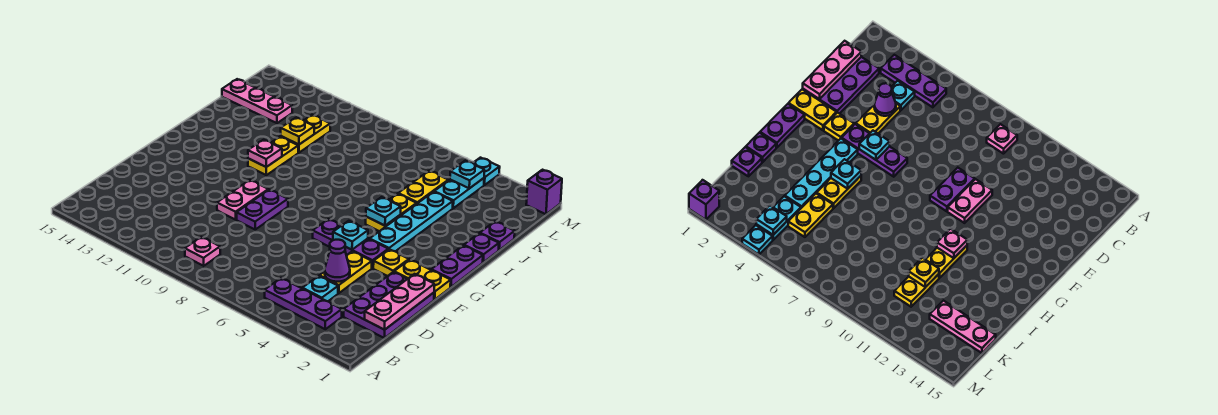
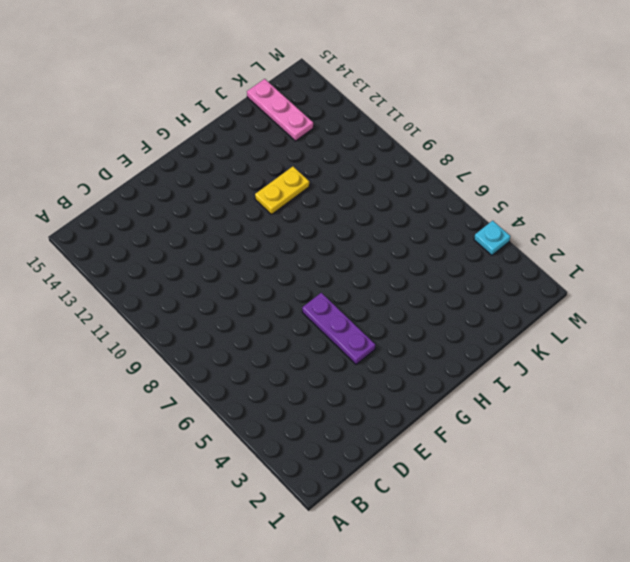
none -> purple plate B3:B5 level 1
none -> pink plate B9 level 1
none -> purple plate C1:E2 level 1

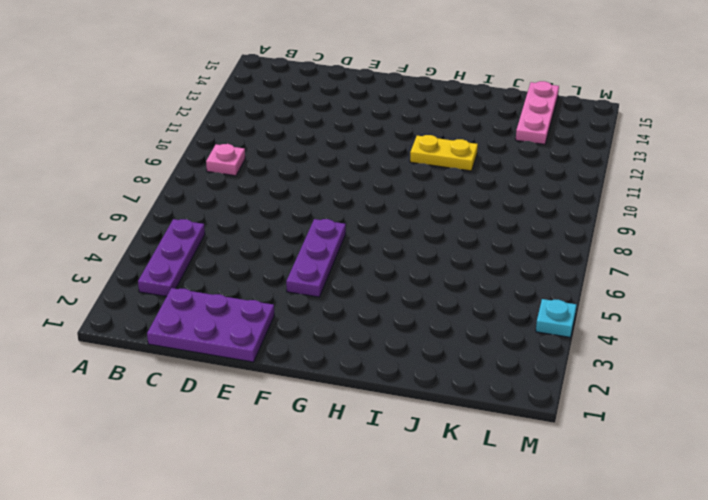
none -> cyan plate C4 level 1
none -> yellow plate D4:E4 level 1
none -> purple plate E9:F9 level 1

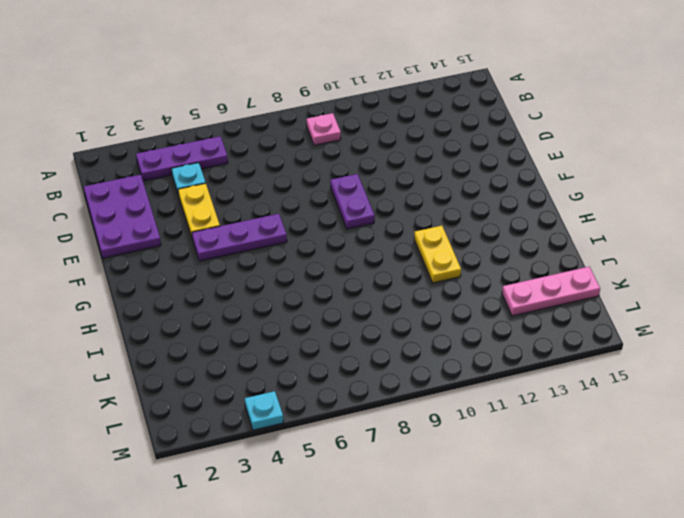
none -> pink plate E10:F10 level 1
none -> yellow plate F1:F2 level 1
none -> yellow plate F3 level 1

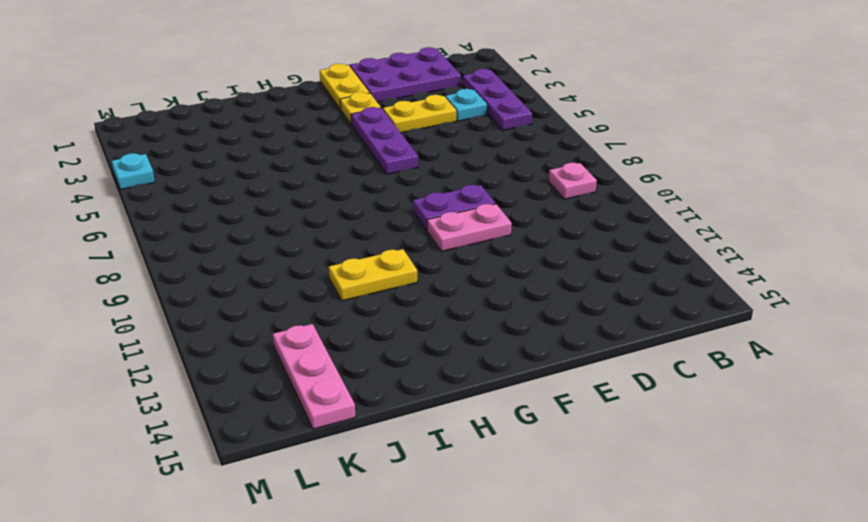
none -> purple plate G1:H1 level 1
none -> cyan plate G4:J4 level 1
none -> yellow plate H5:I5 level 1

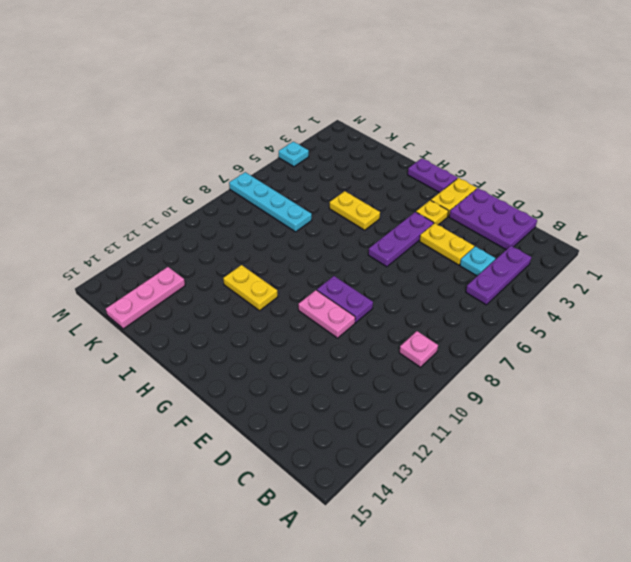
cyan plate J7:M7 level 1 -> cyan plate G4:J4 level 1
none -> purple plate I1 level 1
none -> purple plate J1 level 1
none -> yellow plate J5:K5 level 1

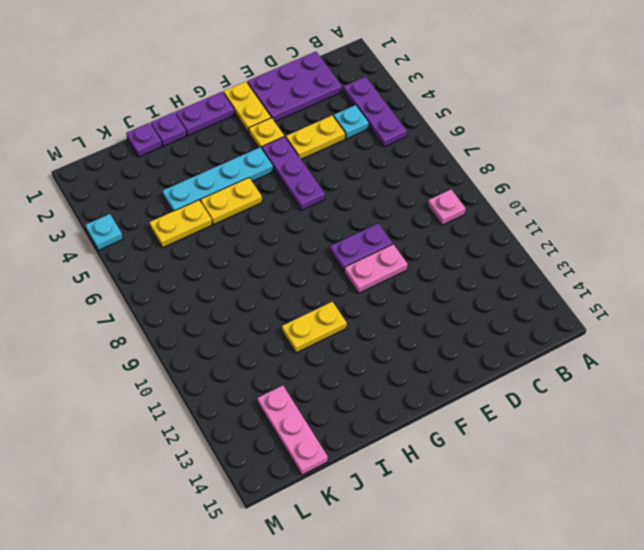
none -> yellow plate J11:K11 level 1
none -> cyan plate K4:L4 level 1
none -> purple brick M1 level 1

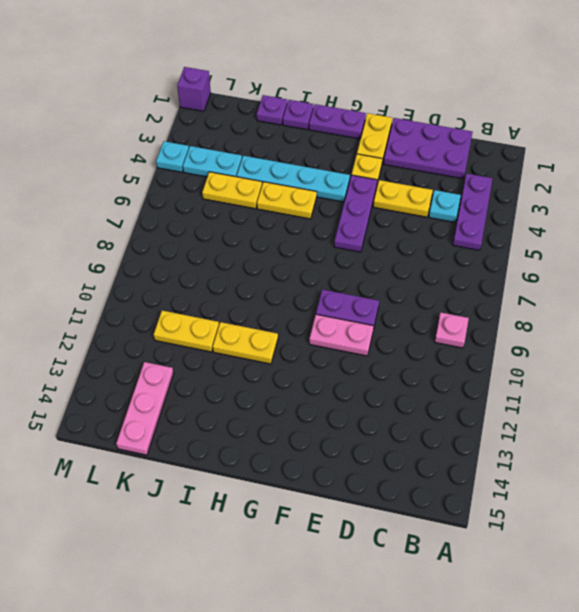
none -> pink plate C1:E1 level 2
none -> purple cone D4 level 2
none -> cyan plate F5 level 2

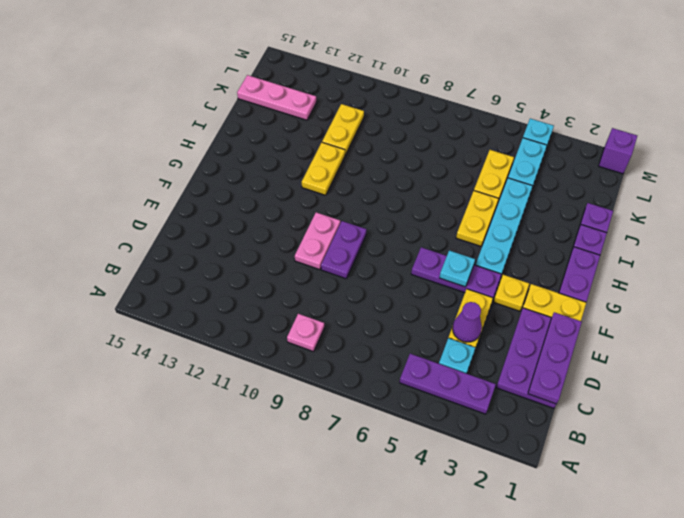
purple plate C1:E1 level 2 -> pink plate C1:E1 level 2
none -> cyan plate H5 level 2
none -> pink plate H11 level 2
none -> yellow plate J11 level 2

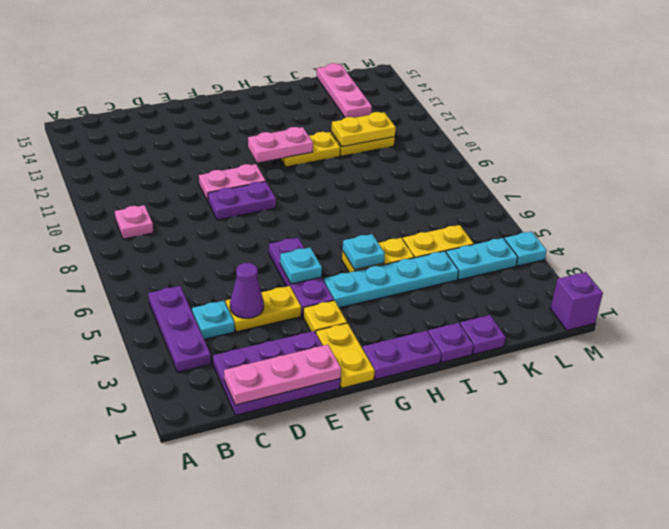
pink plate G11:H11 level 2 -> pink plate H11 level 2
yellow plate J11:K11 level 2 -> yellow plate J11 level 2
none -> cyan plate L4 level 2

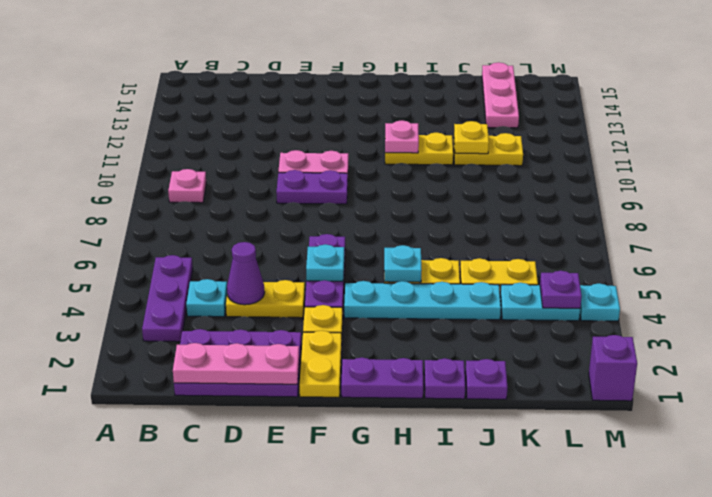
purple plate L4 level 2 -> cyan plate L4 level 2

